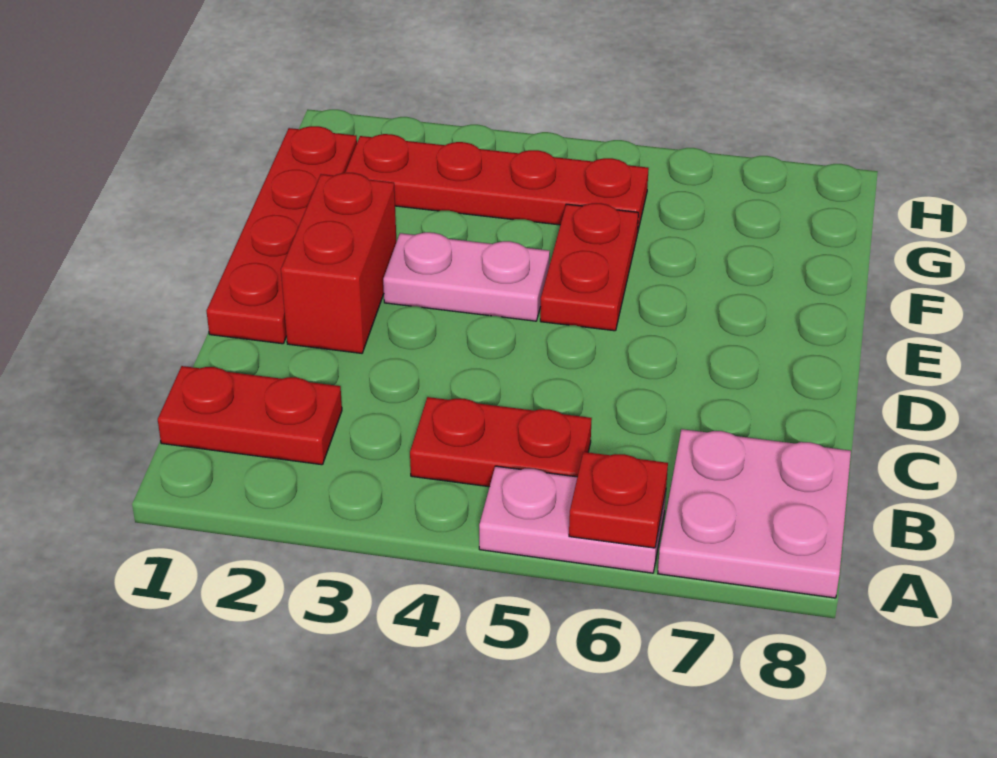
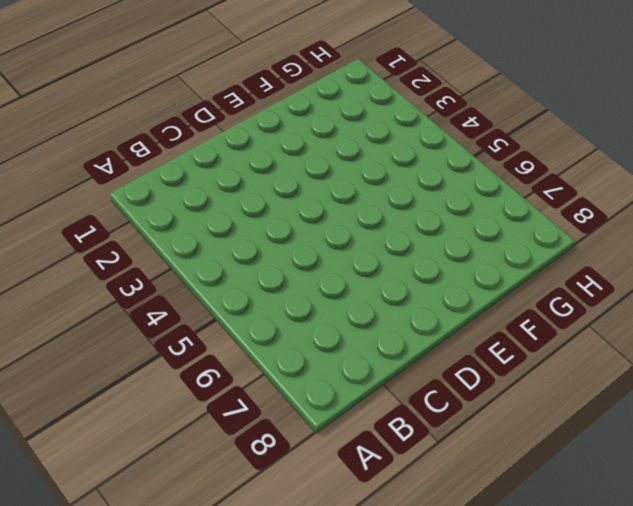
none -> pink plate A5:A6 level 1
none -> pink plate A7:B8 level 1

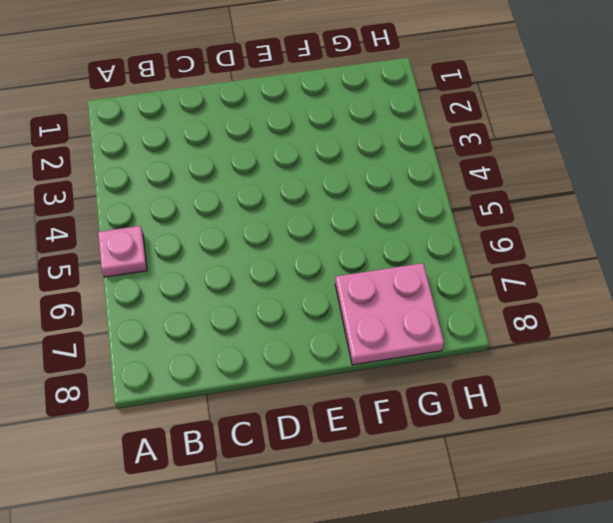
pink plate A5 level 1 -> pink plate A5:A6 level 1
pink plate F7:G8 level 1 -> pink plate A7:B8 level 1
none -> red plate B1:B2 level 1
none -> red plate B4:B5 level 1

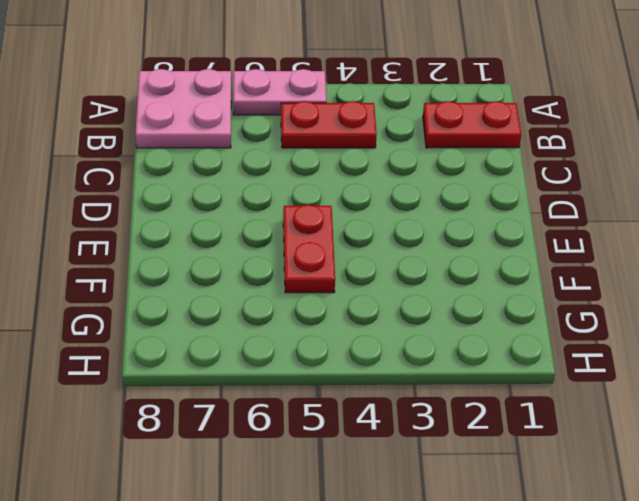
none -> red plate D1:G1 level 1
none -> red brick D2:E2 level 1

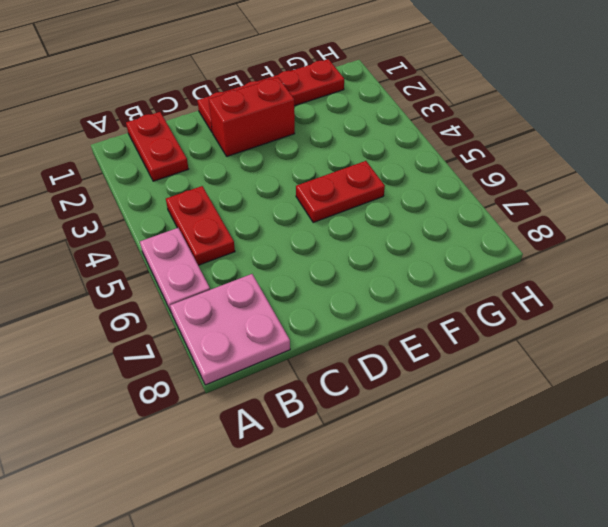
none -> pink plate E3:E4 level 1
none -> red plate G2:G5 level 1

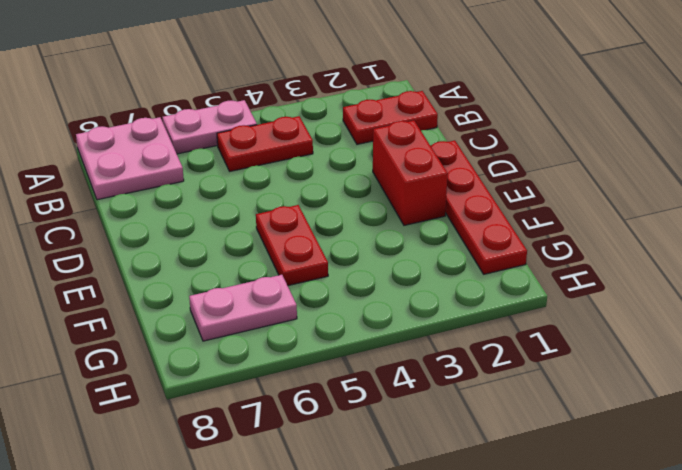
pink plate G6:G7 level 1 -> pink plate E3:E4 level 1
none -> red plate G2:G5 level 1
none -> red plate A6 level 2

